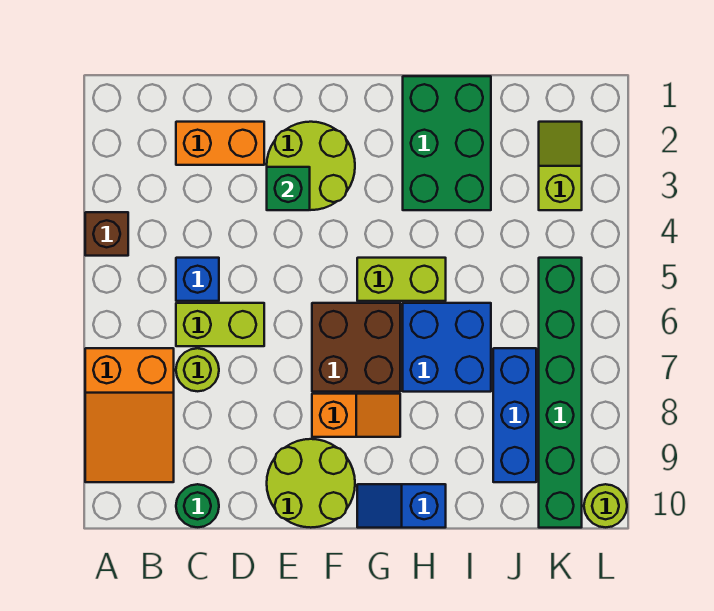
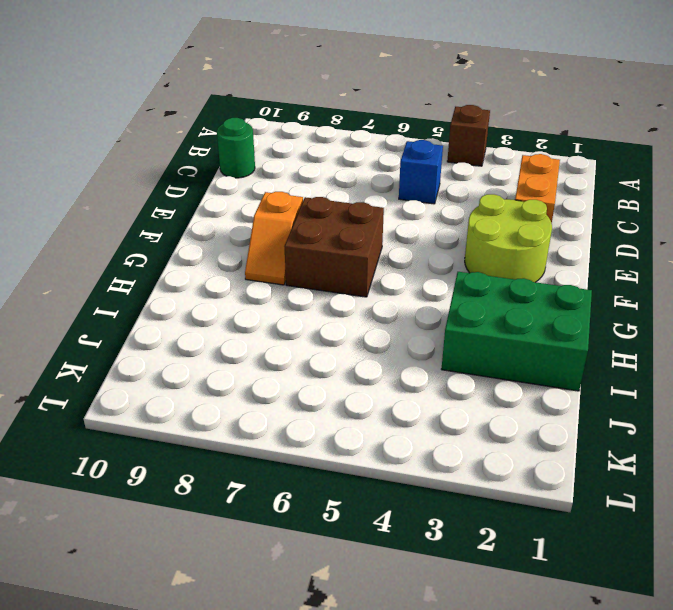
none -> orange slope A7:B9 level 1 top 7
none -> lime brick C6:D6 level 1
none -> lime round brick C7 level 1

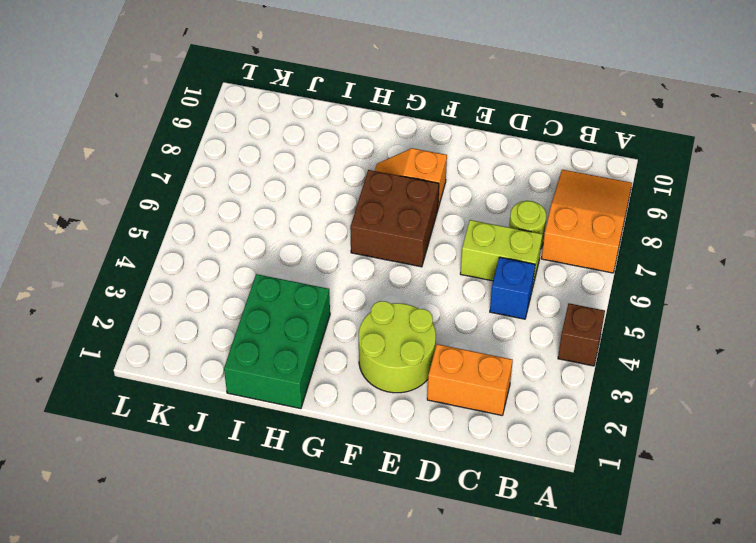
none -> green round brick C10 level 1
none -> lime round brick E9:F10 level 1
none -> lime brick G5:H5 level 1

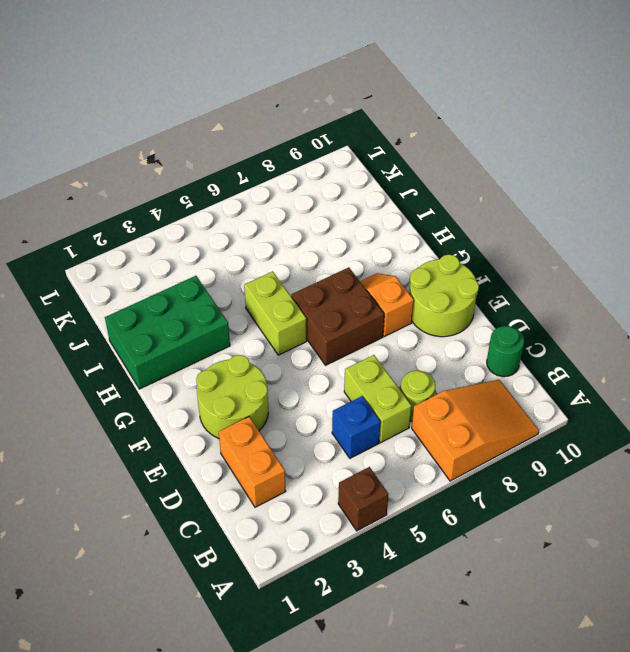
none -> blue slope G10:H10 level 1 top H
none -> blue brick H6:I7 level 1
none -> blue brick J7:J9 level 1

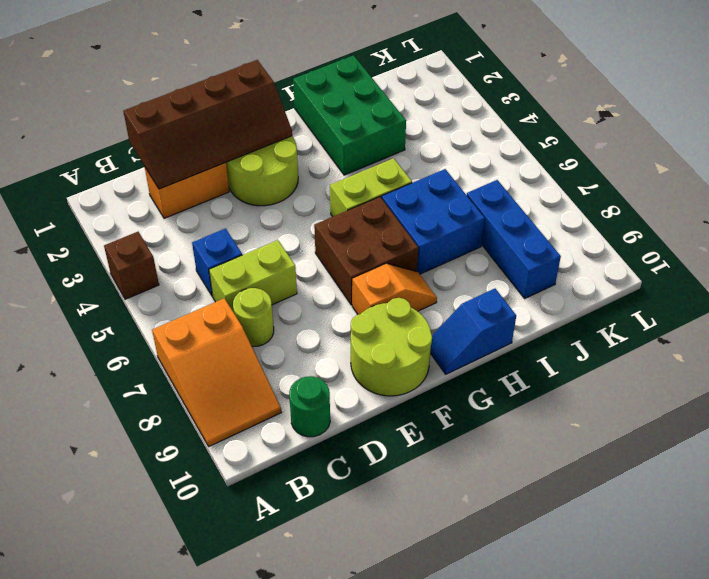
brown slope C1:F2 level 2 top 1 -> none
none -> lime slope K2:K3 level 1 top 3
none -> green brick K5:K10 level 1
none -> lime round brick L10 level 1

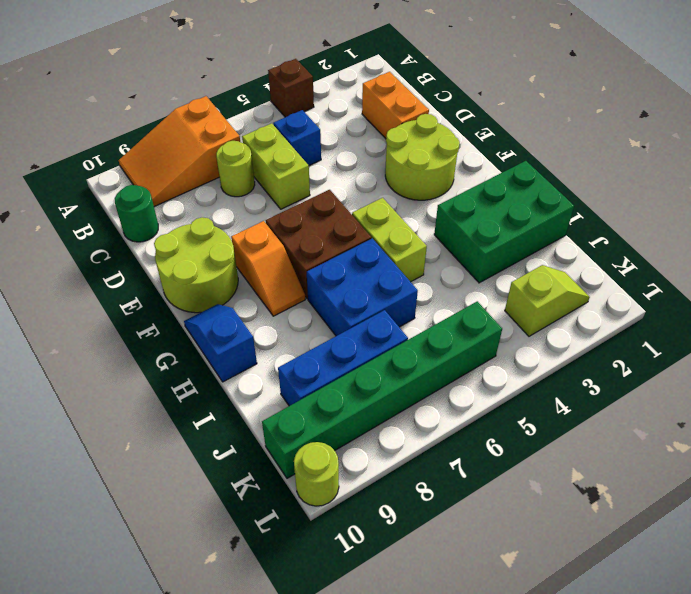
none -> green brick E3 level 2

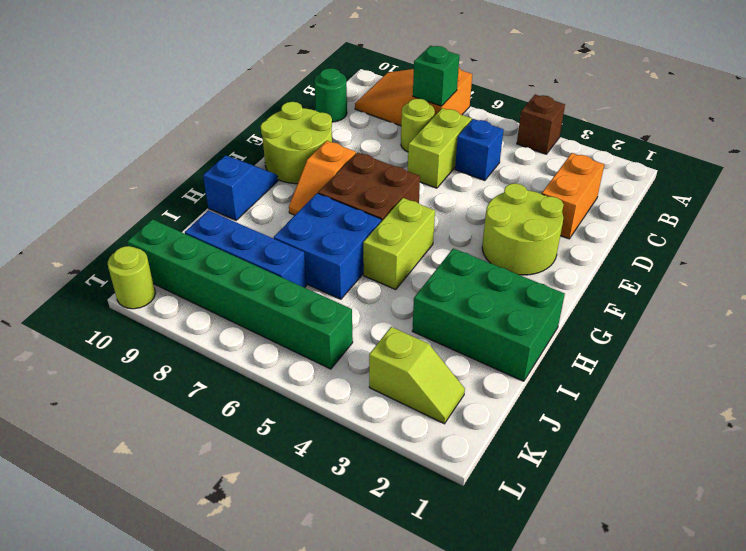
green brick B7 level 2 -> green brick E3 level 2

